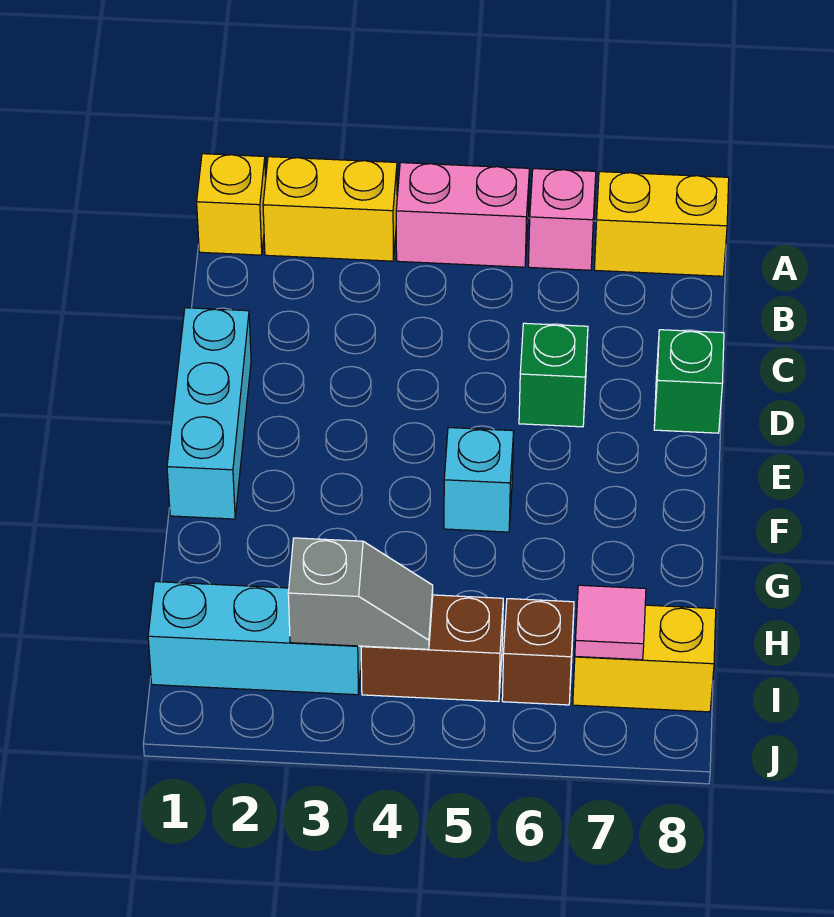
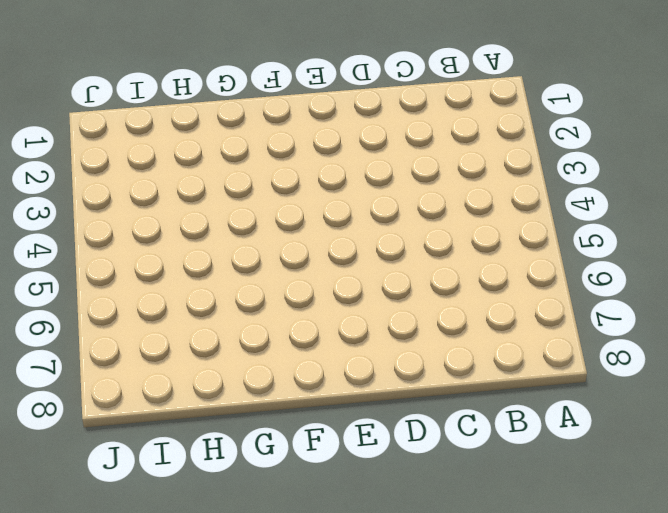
none -> yellow brick A1 level 1
none -> yellow brick A2:A3 level 1
none -> pink brick A4:A5 level 1

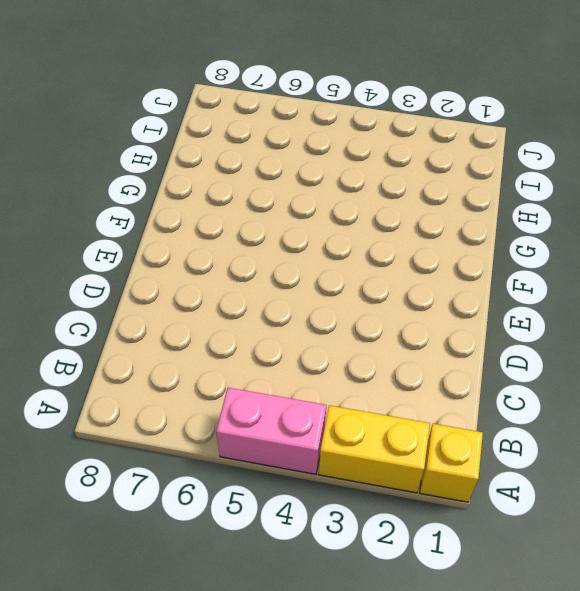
none -> pink brick A6 level 1
none -> yellow brick A7:A8 level 1
none -> cyan brick D1:F1 level 1

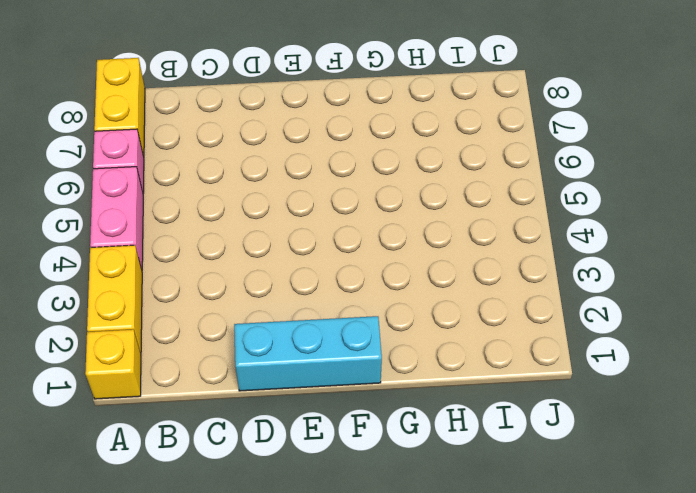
none -> green brick D6 level 1
none -> green brick D8 level 1
none -> cyan brick F5 level 1

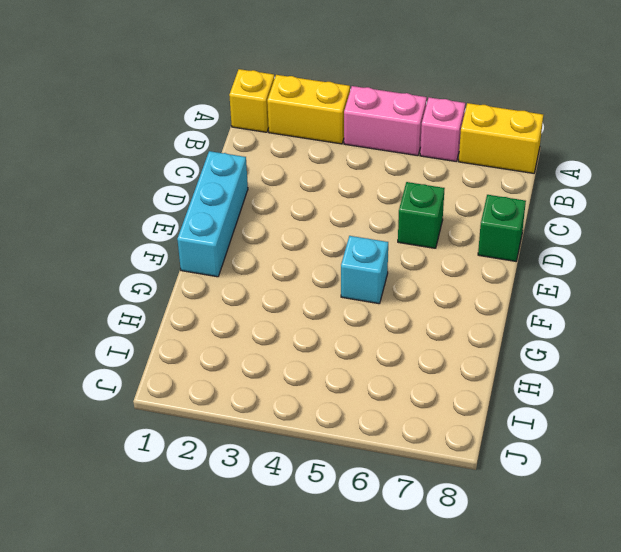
none -> cyan brick I1:I3 level 1
none -> brown brick I4:I5 level 1
none -> brown brick I6 level 1

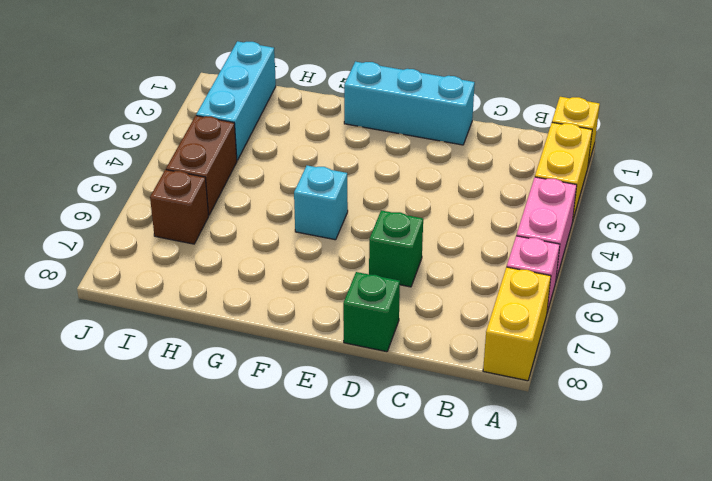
none -> yellow brick I7:I8 level 1
none -> grey slope I3:I4 level 2 top 3
none -> pink tile I7 level 2

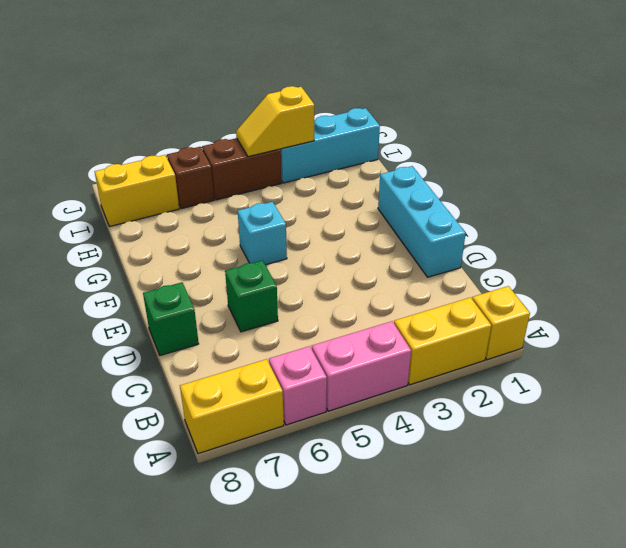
yellow slope I3:I4 level 2 top 3 -> grey slope I3:I4 level 2 top 3
none -> pink tile I7 level 2

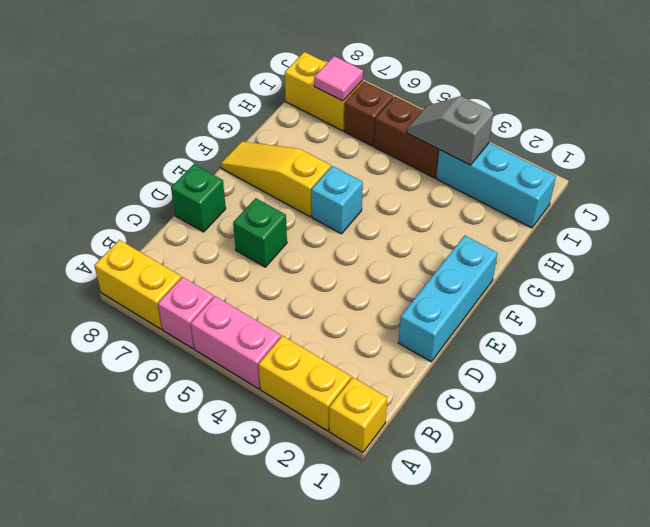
yellow slope F6:F8 level 1 top 6 -> none

